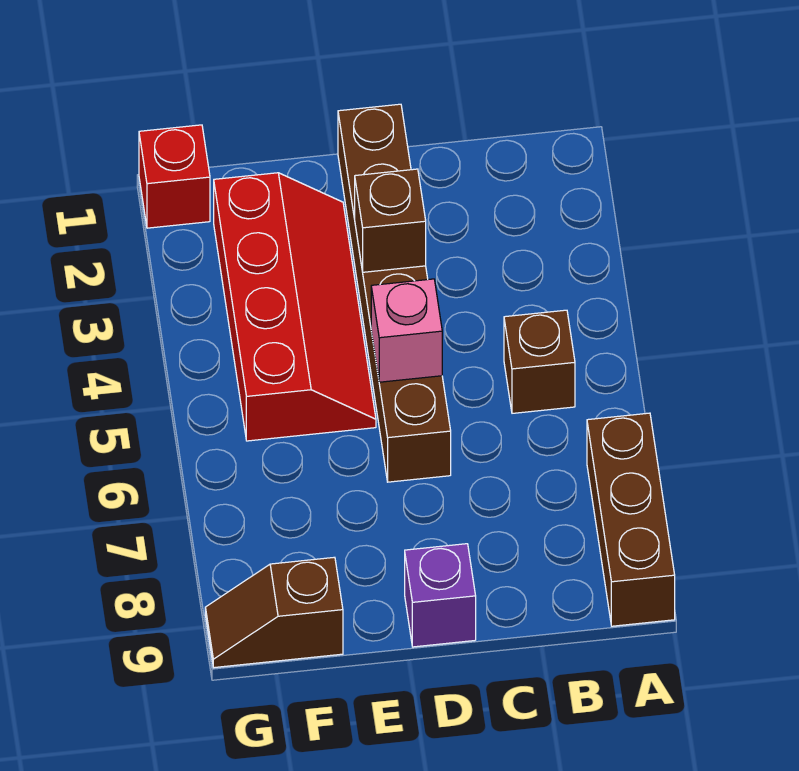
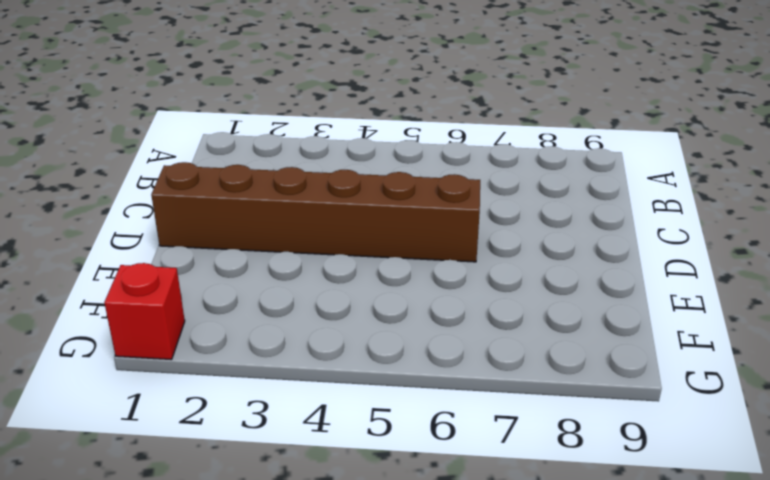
none -> brown brick A7:A9 level 1
none -> brown brick B5 level 1

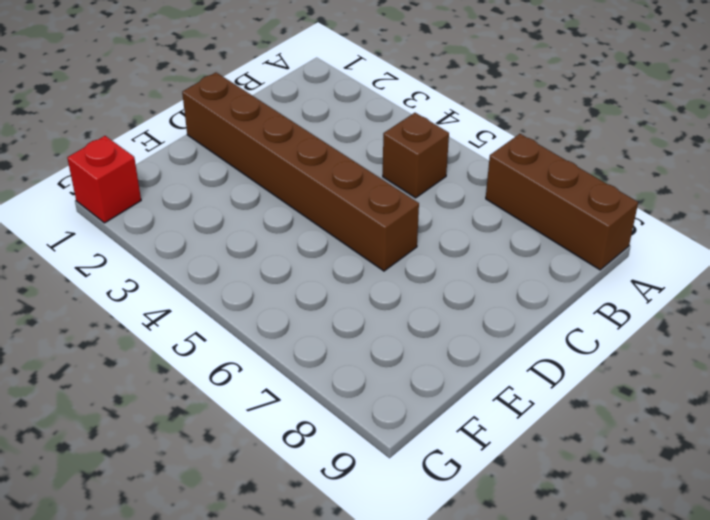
none -> purple brick D9 level 1
none -> red slope E2:F5 level 1 top F

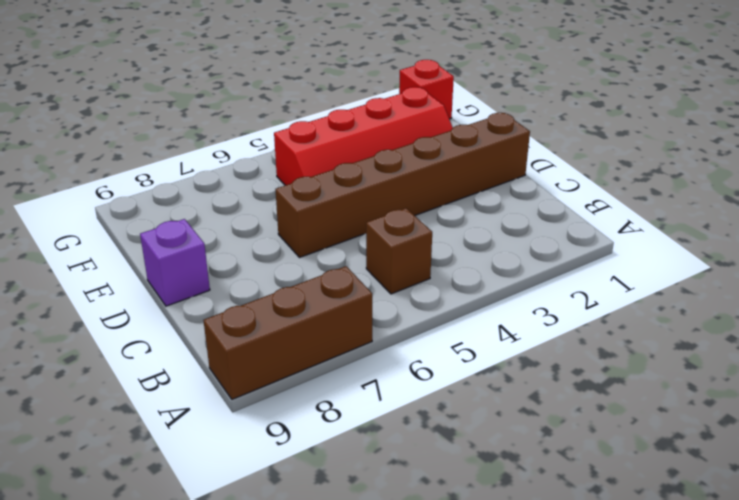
none -> brown slope F9:G9 level 1 top F
none -> brown brick D3 level 2

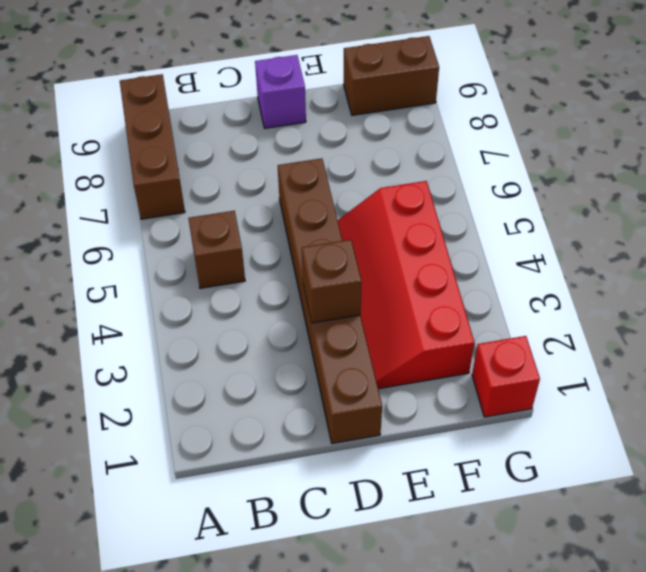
brown brick F9:G9 level 1 -> brown slope F9:G9 level 1 top F
none -> pink brick D5 level 2

